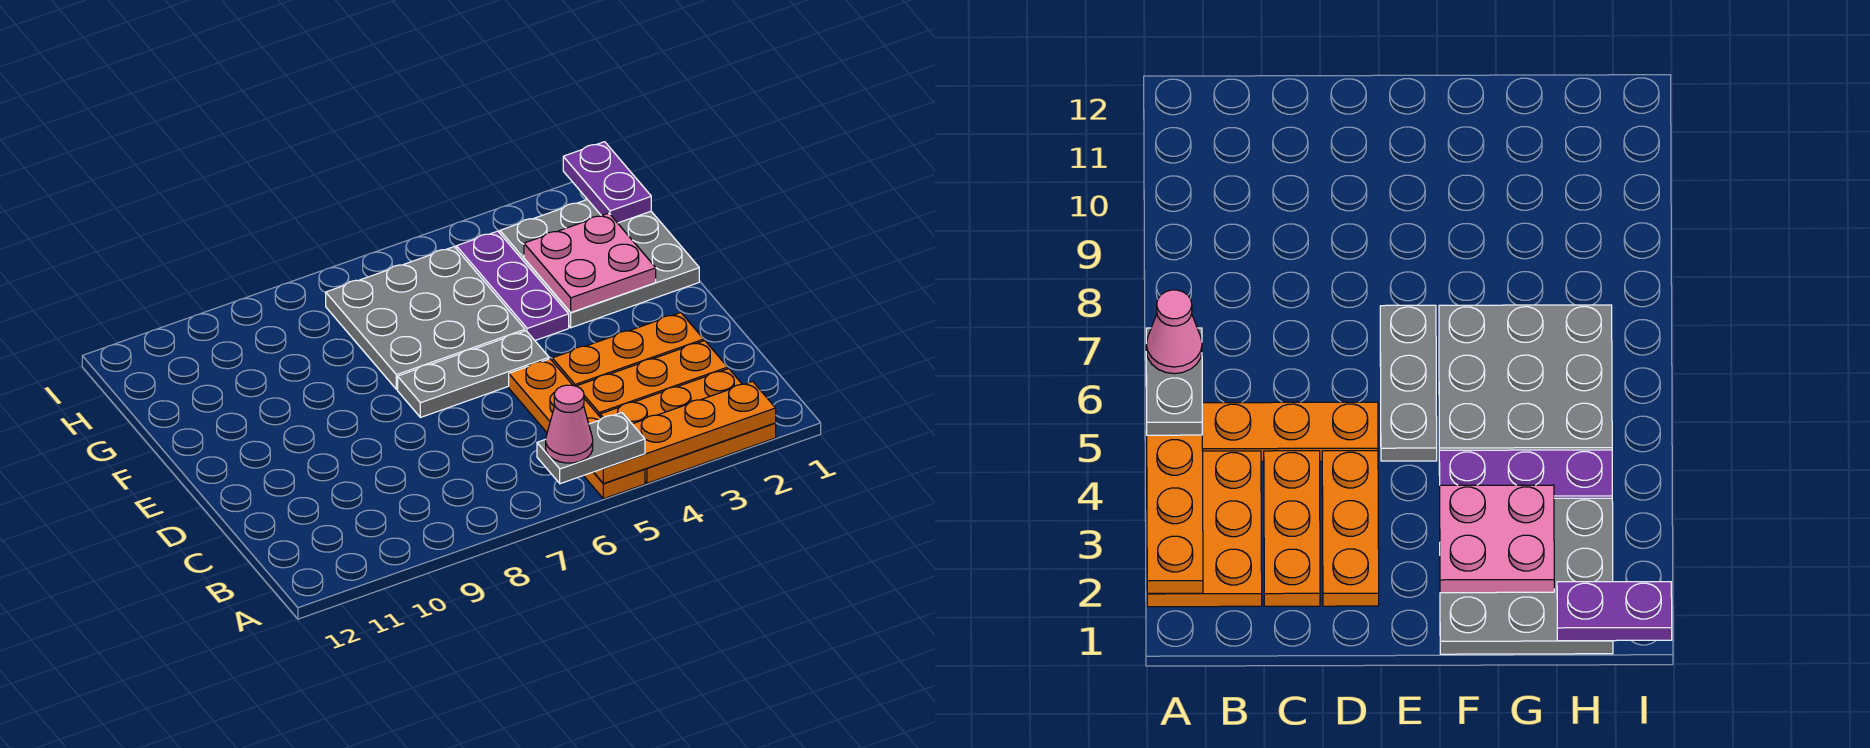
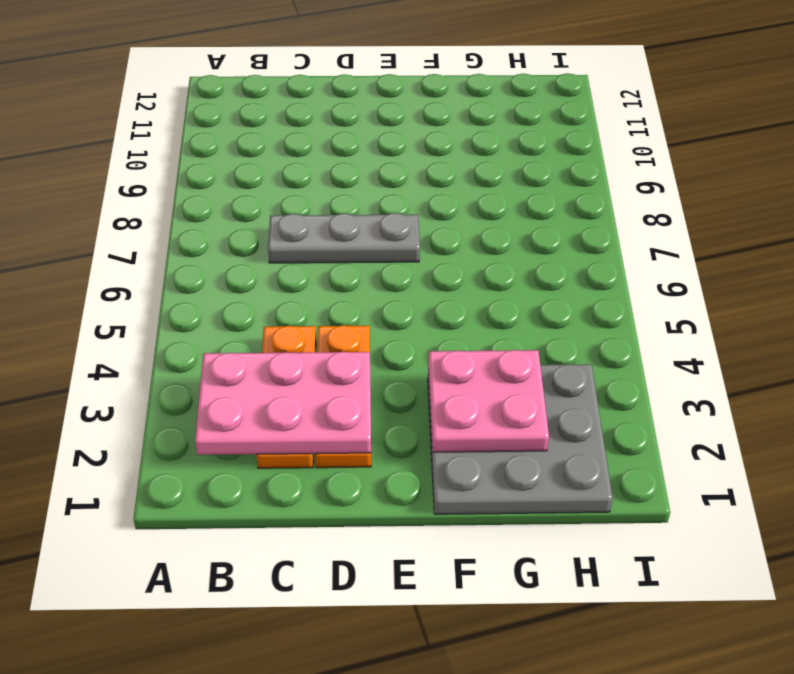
pink plate B2:D3 level 2 -> none
grey plate C7:E7 level 1 -> grey plate E5:E7 level 1
none -> orange plate A2:B4 level 1
none -> orange plate A5:D5 level 1
none -> purple plate F4:H4 level 1

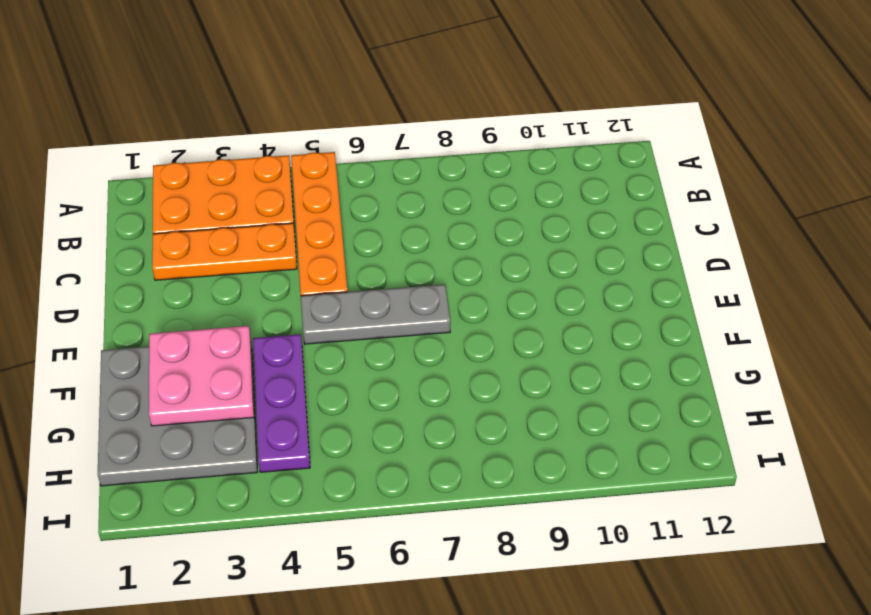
none -> orange plate D2:D4 level 1
none -> grey plate F5:H7 level 1
none -> orange plate A2:A5 level 2

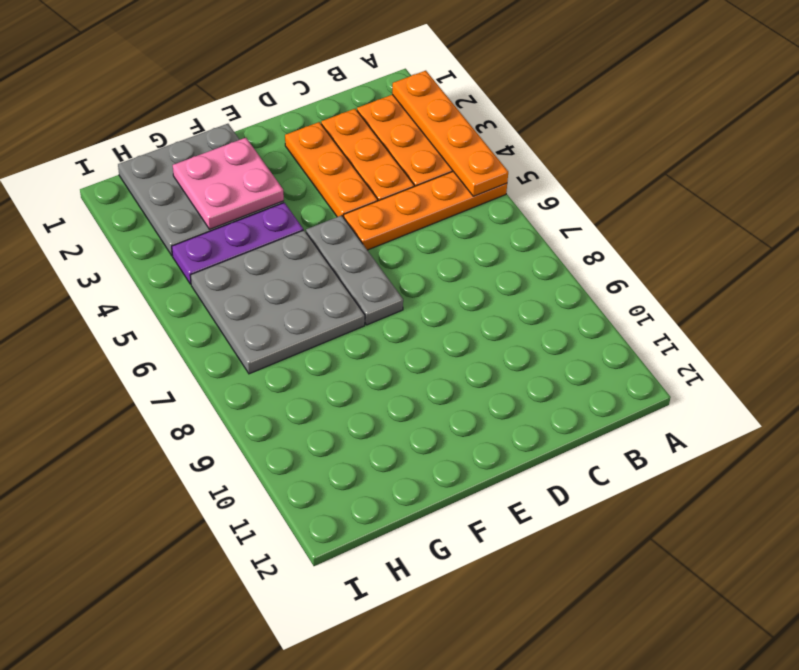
none -> purple plate H1:I1 level 2
none -> grey plate A5:A6 level 3
none -> pink cone A6 level 4

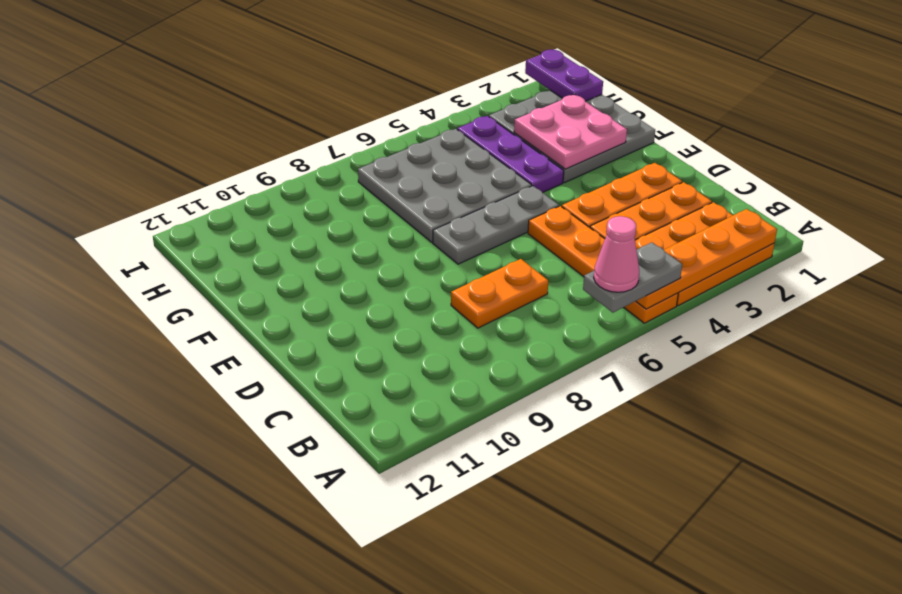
orange plate C7:C8 level 1 -> none

